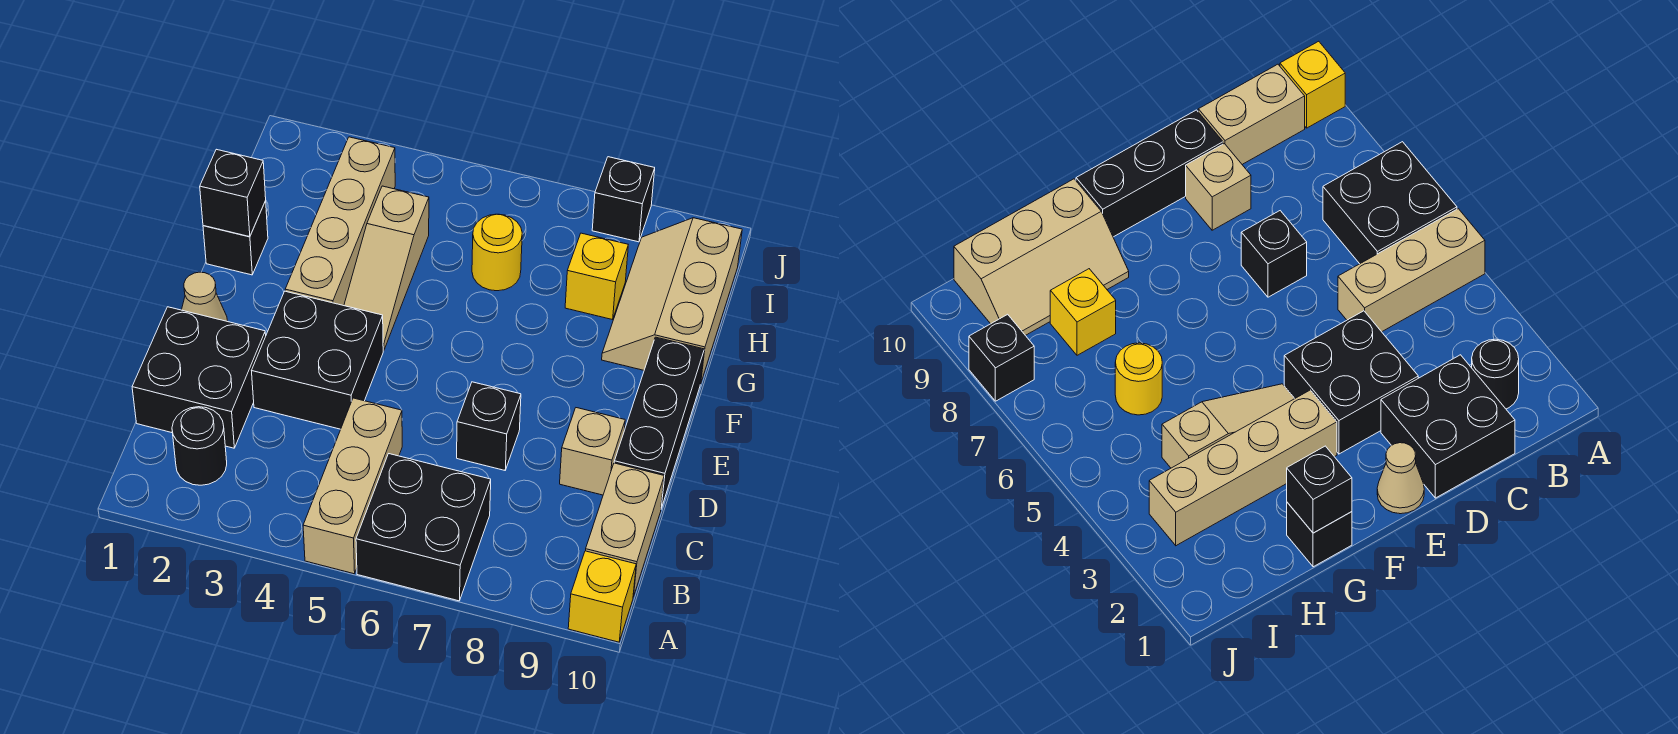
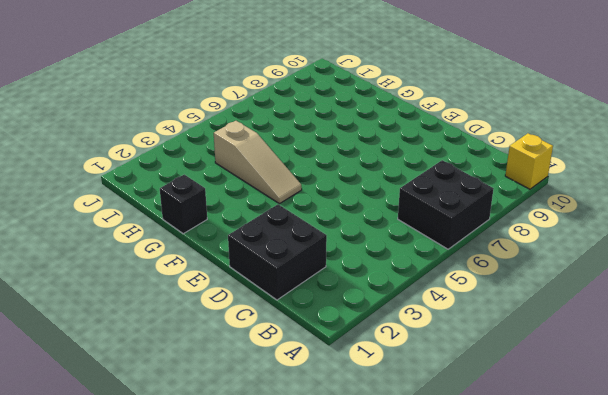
none -> tan brick A5:C5 level 1
none -> black round brick B2 level 1
none -> tan brick B10:C10 level 1

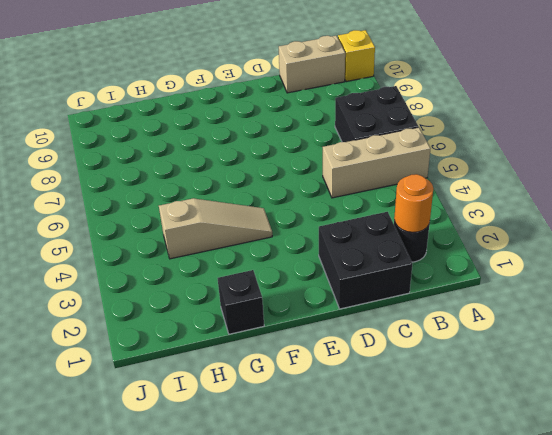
orange round brick B2 level 2 -> none
none -> black brick D3:E4 level 1
none -> black brick D7 level 1
none -> tan brick D9 level 1

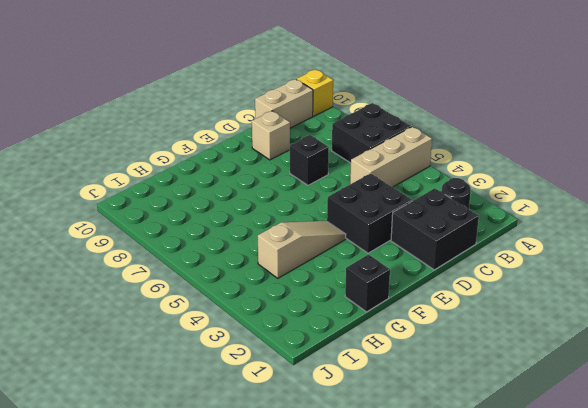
none -> black brick D10:F10 level 1
none -> tan cone E1 level 1
none -> tan brick F3:I3 level 1

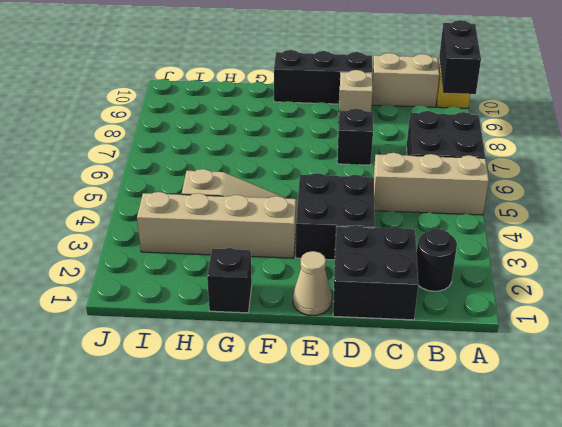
black brick A9:A10 level 2 -> none
none -> tan slope G9:I10 level 1 top 10
none -> yellow round brick H6 level 1
none -> yellow brick H8 level 1

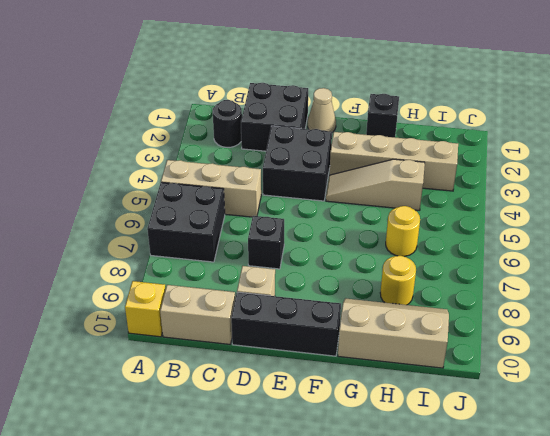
yellow round brick H8 level 1 -> yellow brick H8 level 1
none -> black brick J8 level 1
none -> black brick G1 level 2

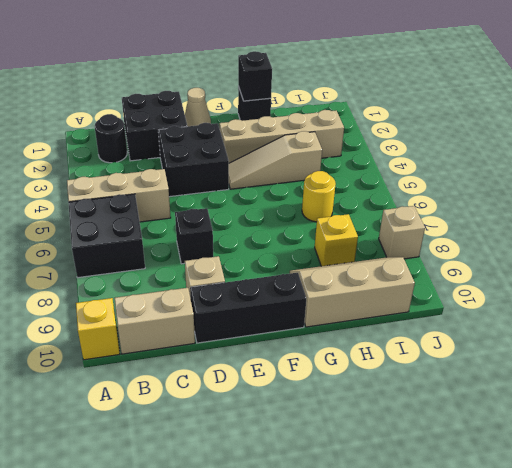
tan brick J8 level 1 -> black brick J8 level 1

